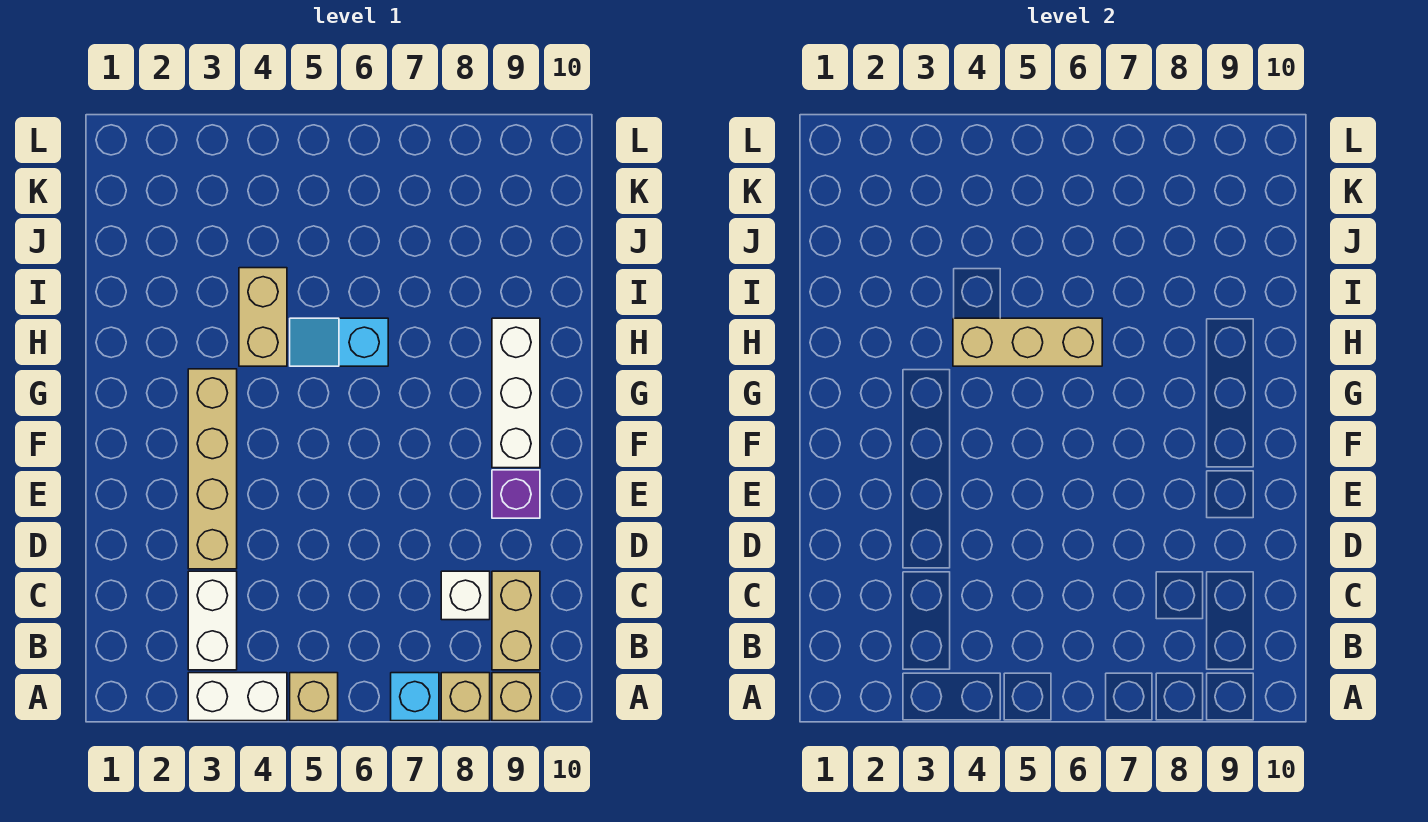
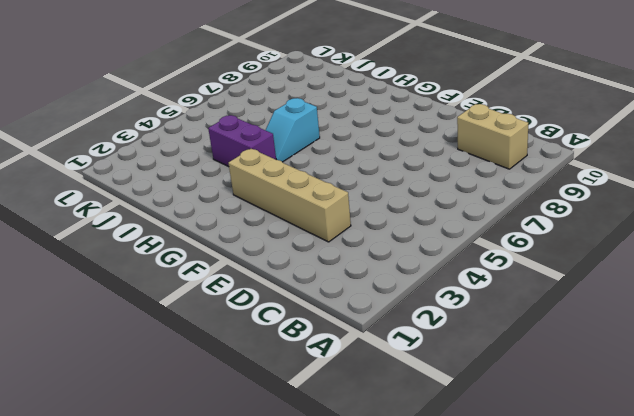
purple brick H4:I4 level 1 -> tan brick H4:I4 level 1
none -> white brick A3:A4 level 1
none -> tan brick A5 level 1
none -> cyan brick A7 level 1

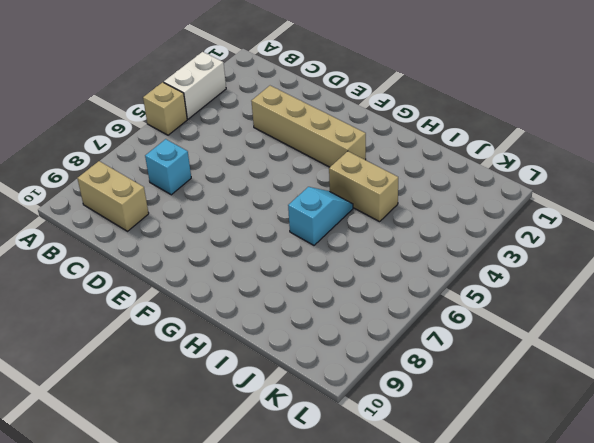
cyan brick C7 level 1 -> cyan brick A7 level 1
none -> tan brick A8 level 1
none -> tan brick A9 level 1
none -> white brick B3:C3 level 1

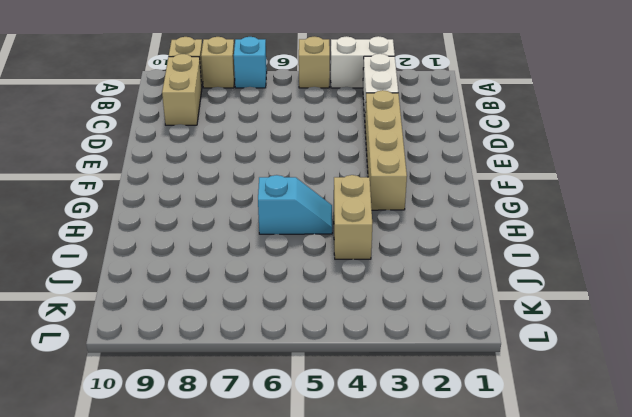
none -> white brick C8 level 1
none -> purple brick E9 level 1
none -> white brick F9:H9 level 1

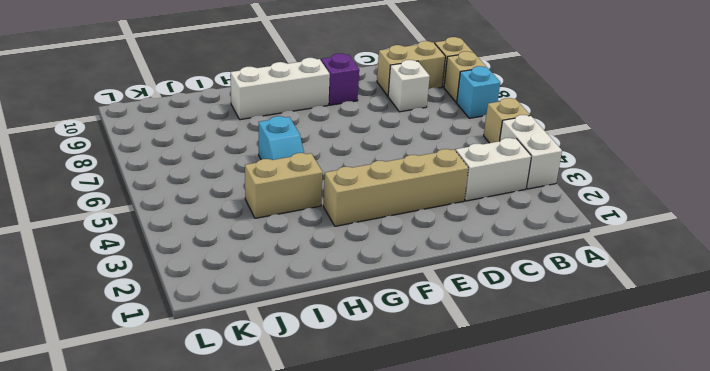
none -> tan brick H4:H6 level 2

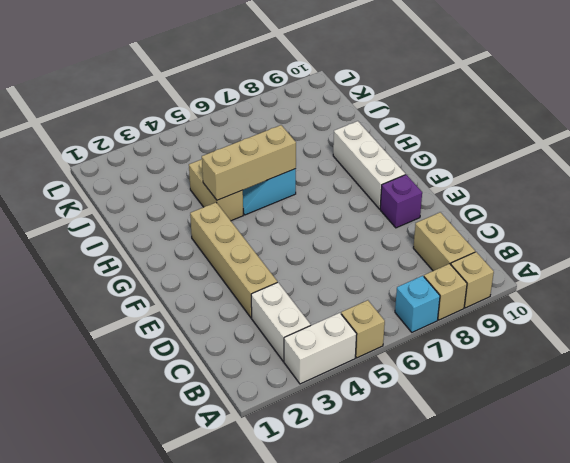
none -> white brick C8 level 1

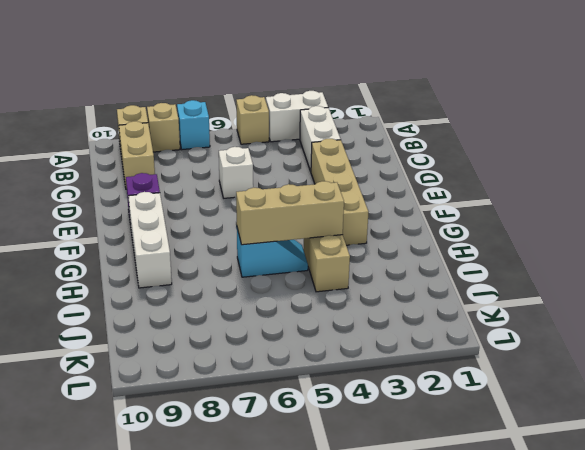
white brick D6 level 1 -> white brick C8 level 1

